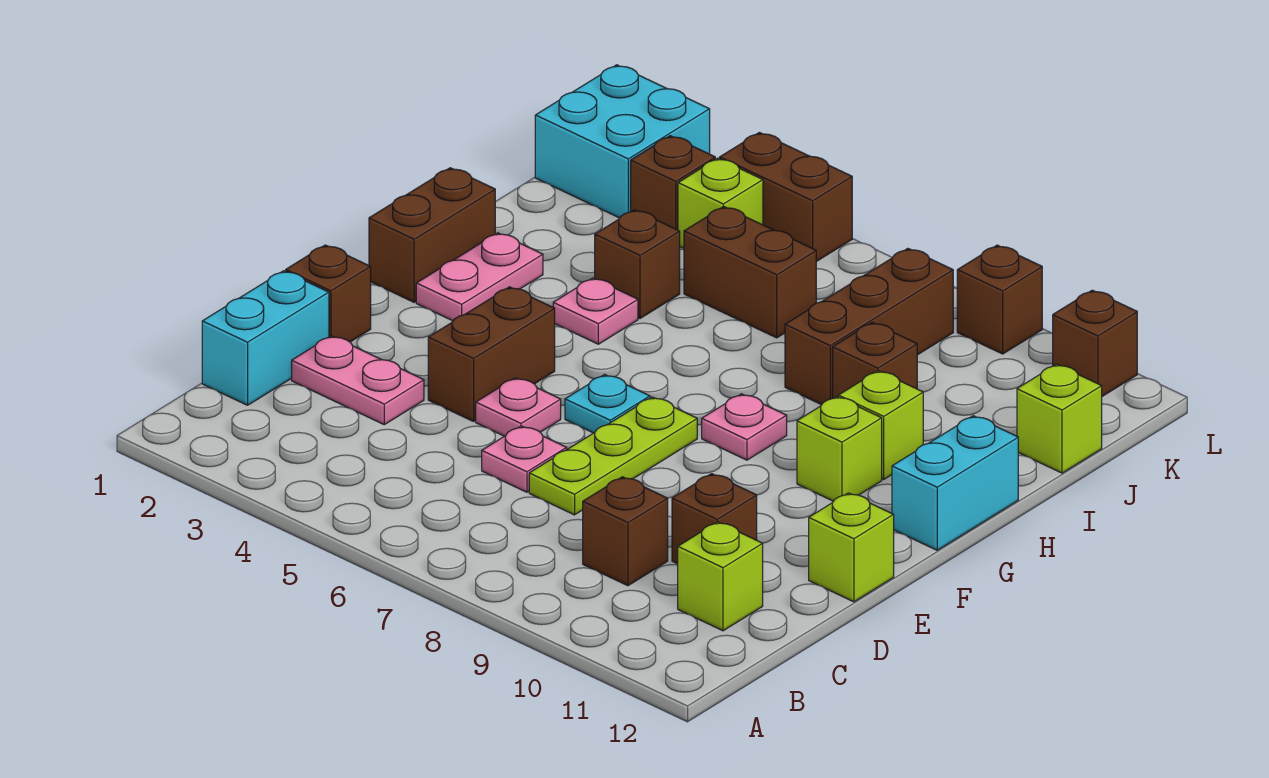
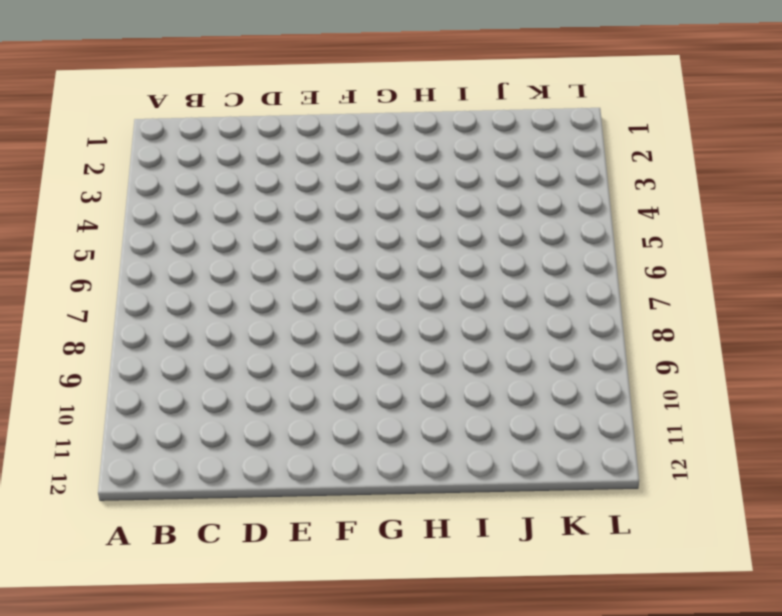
none -> cyan brick C1:D1 level 1
none -> brown brick C9 level 1
none -> lime brick C11 level 1
none -> pink plate D2:D3 level 1

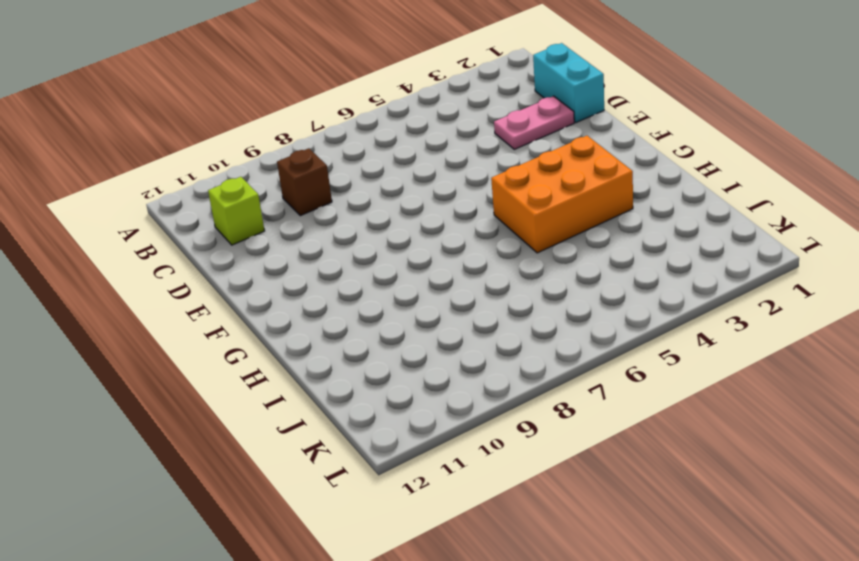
orange brick G3:H5 level 1 -> pink plate H4 level 1
none -> pink plate D6 level 1
none -> lime plate D7:F7 level 1
none -> brown brick D10 level 1
none -> brown brick E1 level 1

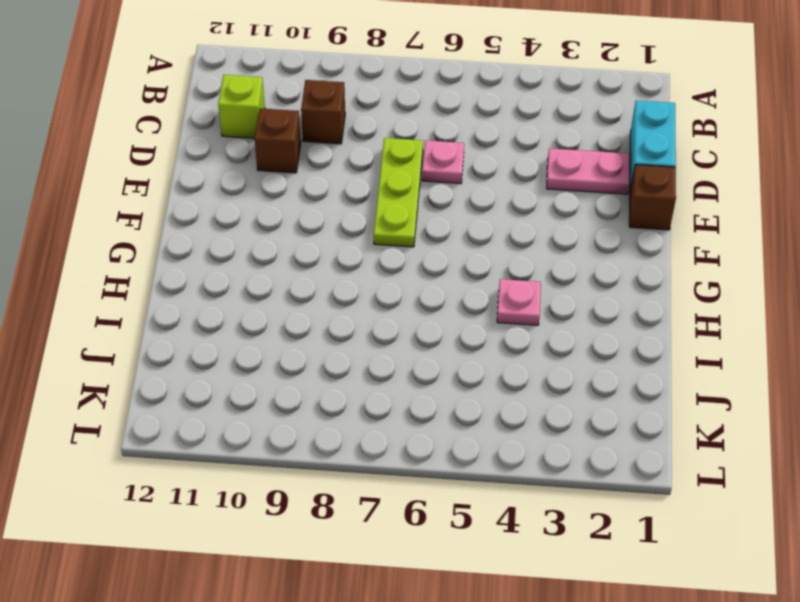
none -> brown brick E4:F4 level 1
none -> pink plate E5 level 1
none -> lime brick E12 level 1
none -> cyan plate F6 level 1

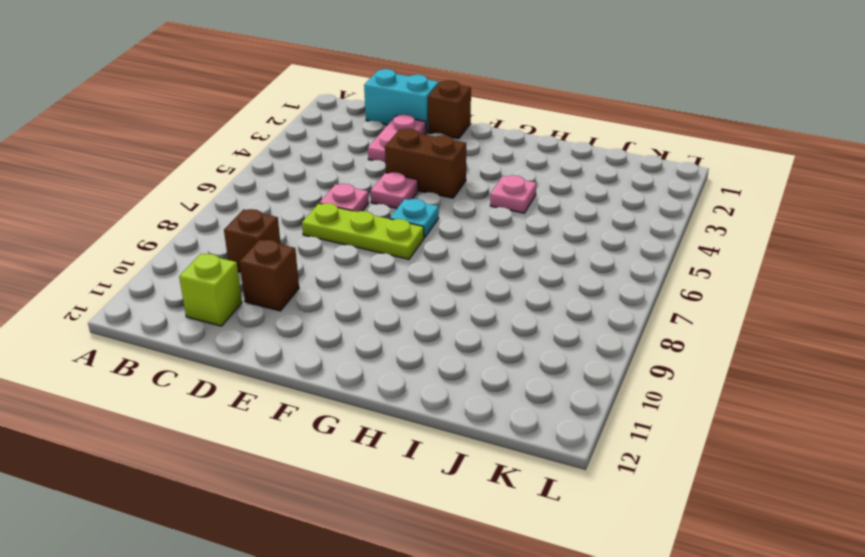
none -> lime brick E12 level 1
none -> brown brick G1:H1 level 1
none -> pink plate G2:H2 level 1
none -> pink plate G8 level 1

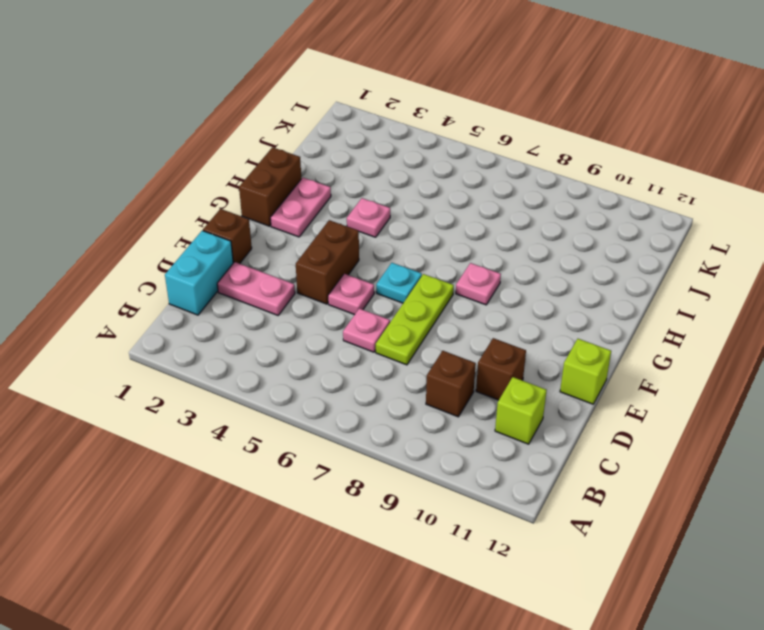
none -> lime brick G10 level 1
none -> cyan brick G12:H12 level 1
none -> lime brick H10 level 1
none -> brown brick I4 level 1

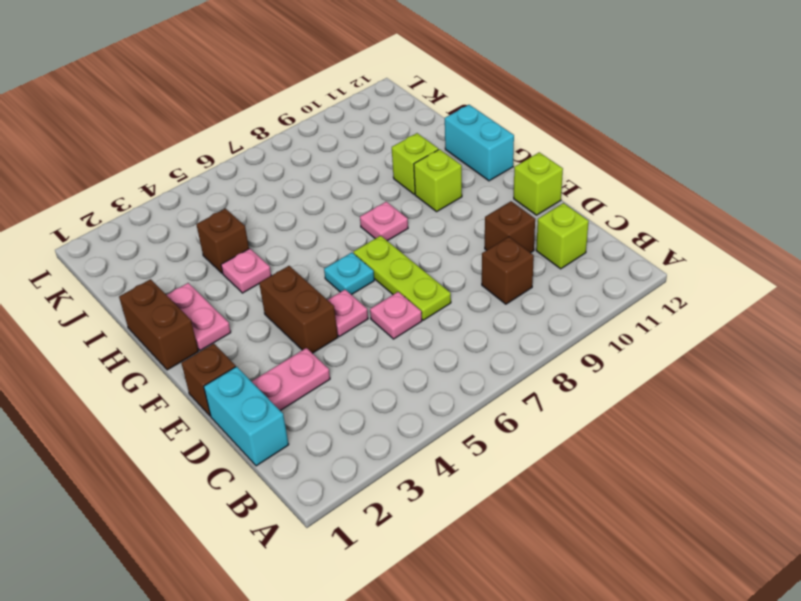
none -> brown brick I8:K8 level 1
none -> brown brick I9 level 1
none -> brown brick J5:J6 level 1
none -> lime brick J12 level 1

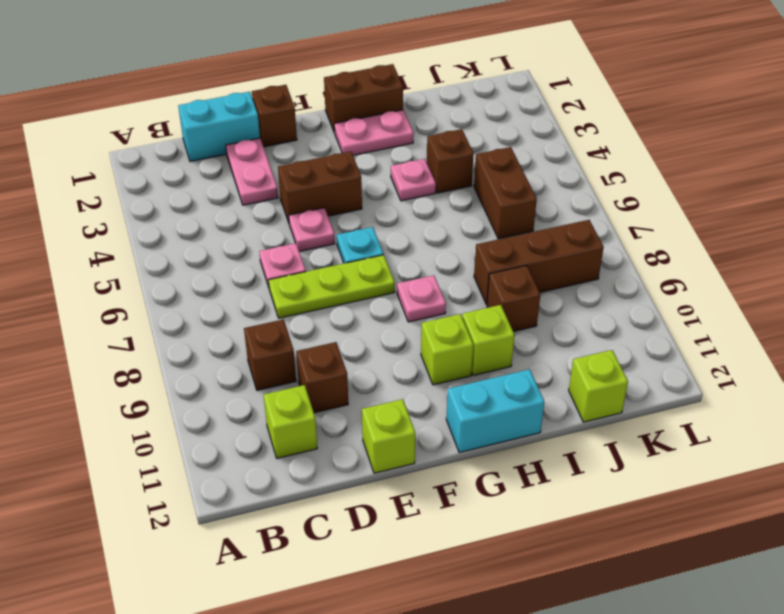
none -> cyan brick K1:L2 level 1
none -> brown brick K3 level 1
none -> lime brick K4 level 1
none -> brown brick L4:L5 level 1

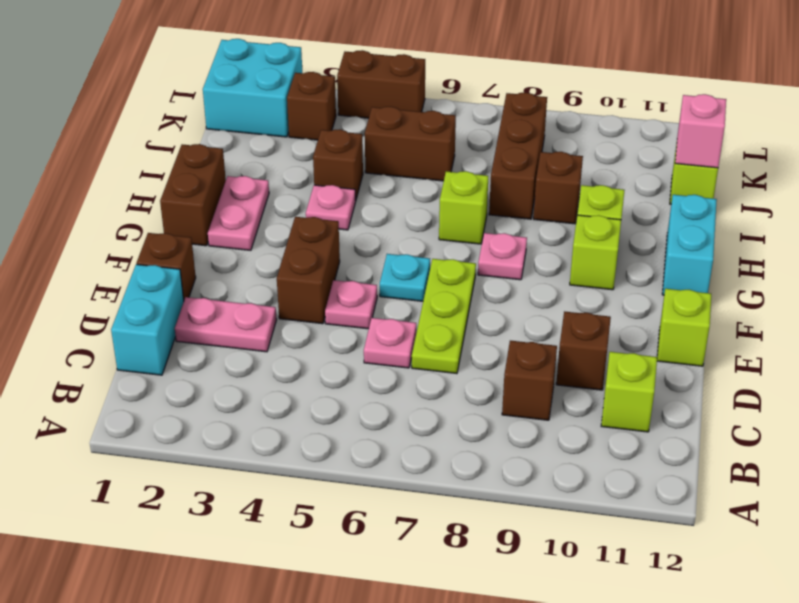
lime brick H7 level 1 -> lime brick K4 level 1
pink brick J12 level 2 -> none
none -> brown brick L9 level 1
none -> brown brick L11 level 1

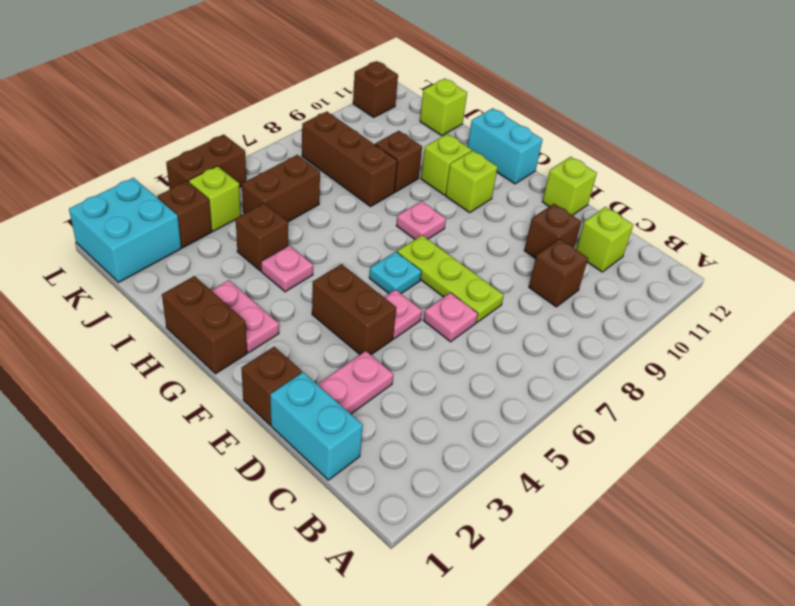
none -> brown brick L9 level 1

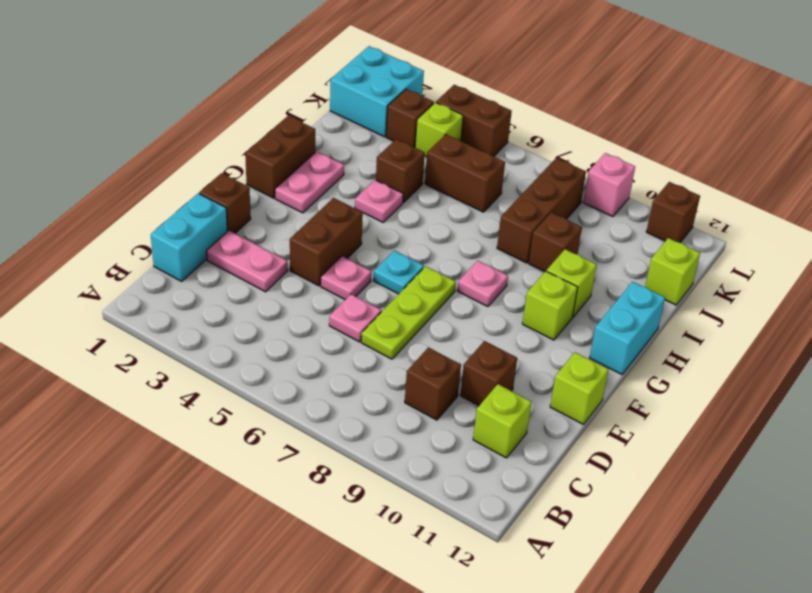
pink brick L9 level 1 -> brown brick L9 level 1

